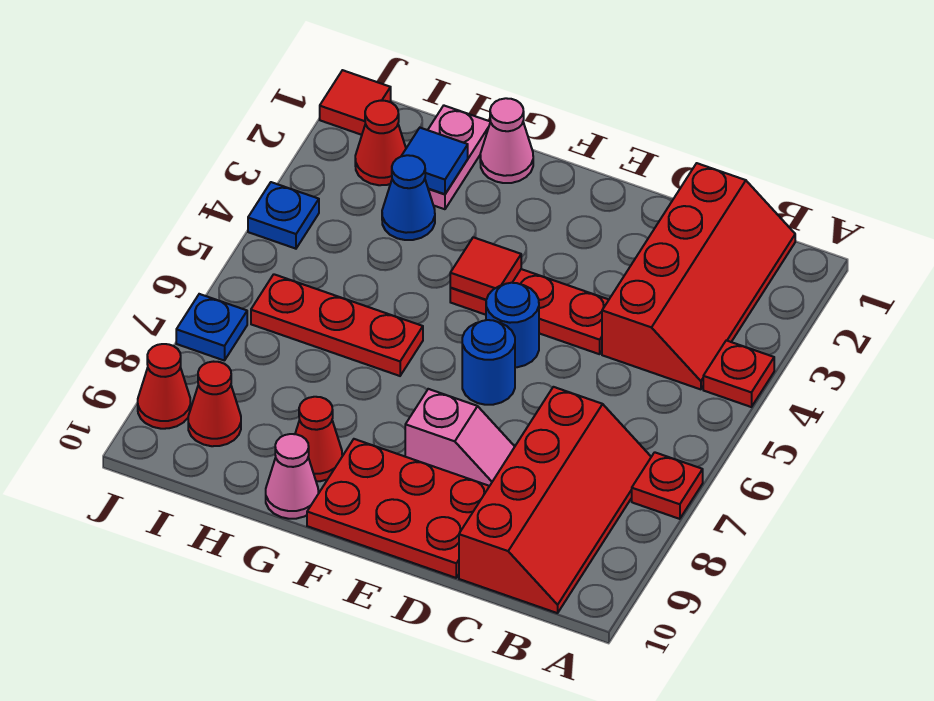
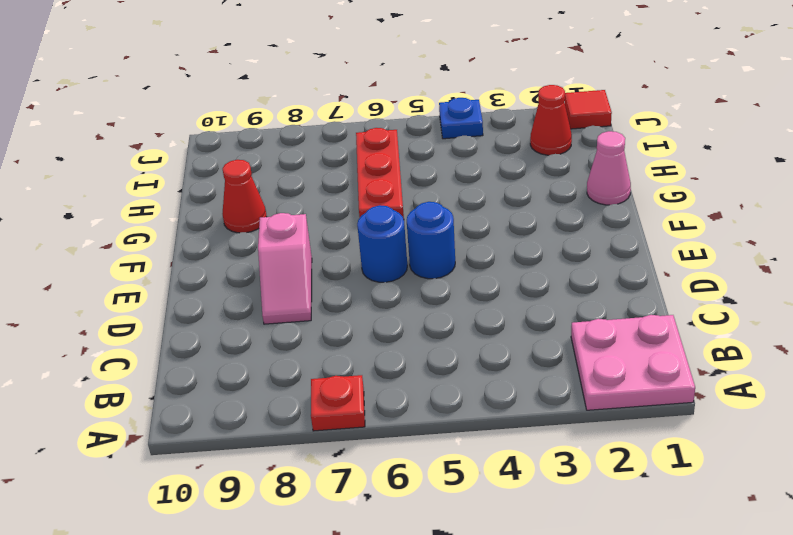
pink plate A1:B2 level 1 -> red slope B1:C4 level 1 top C
none -> red plate A4 level 1
none -> red slope B7:C10 level 1 top C
none -> red plate D4:F4 level 1

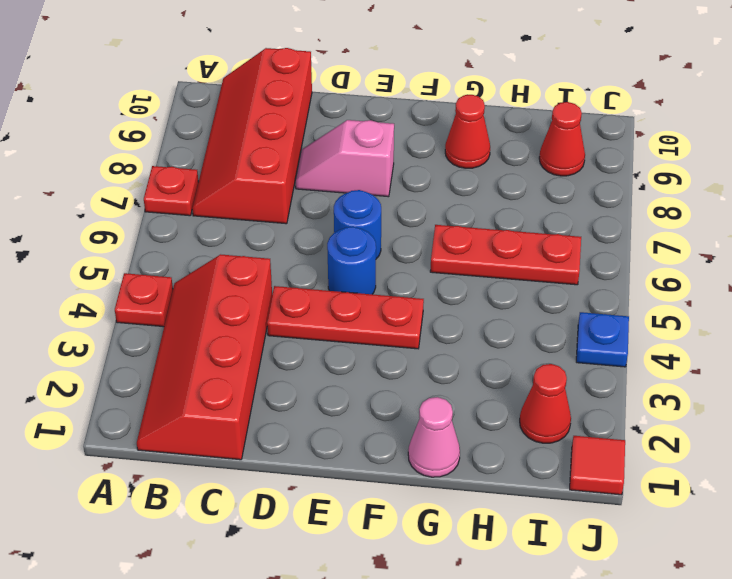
none -> red plate D9:F10 level 1
none -> pink cone G10 level 1
none -> pink plate H1:H2 level 1

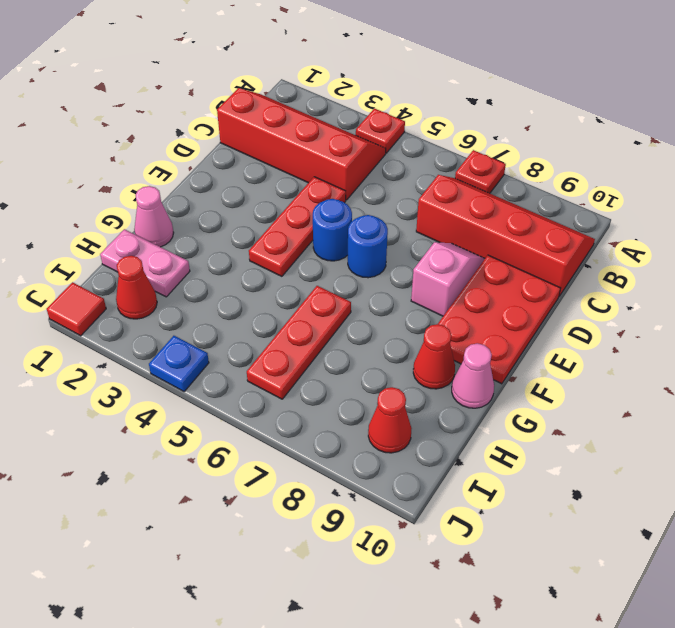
none -> blue cone H3 level 1
none -> blue plate J7 level 1
none -> red cone J9 level 1

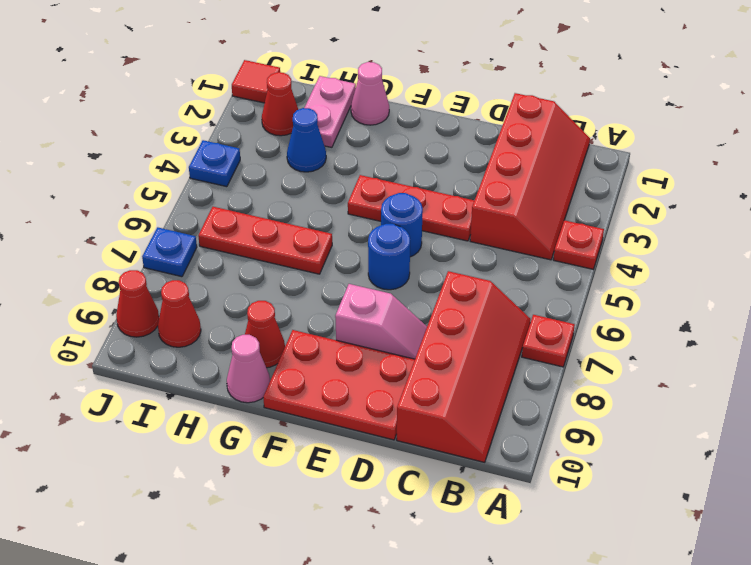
none -> red tile F4 level 2
none -> blue tile H2 level 2

